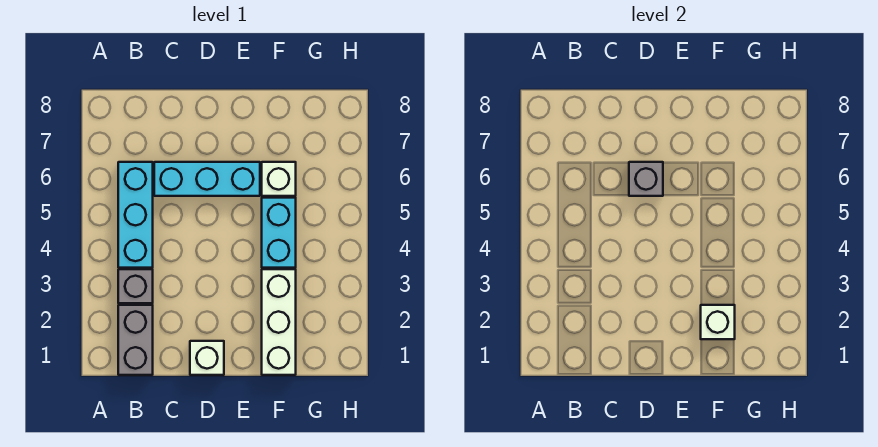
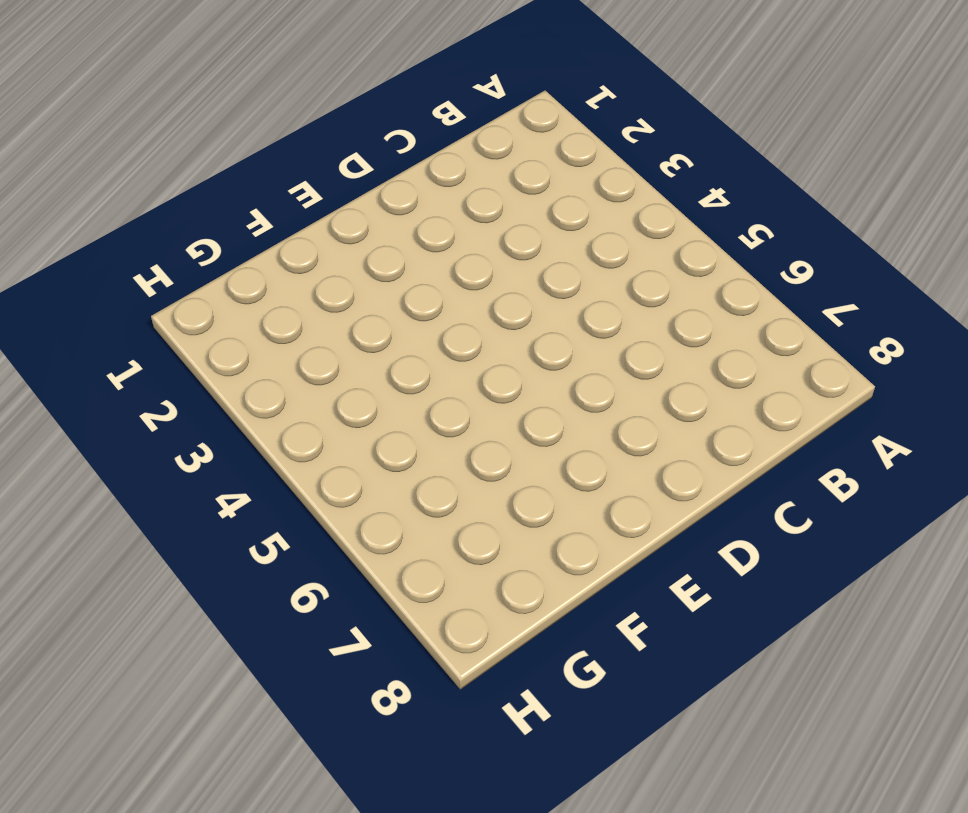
none -> grey brick B1:B2 level 1
none -> grey brick B3 level 1

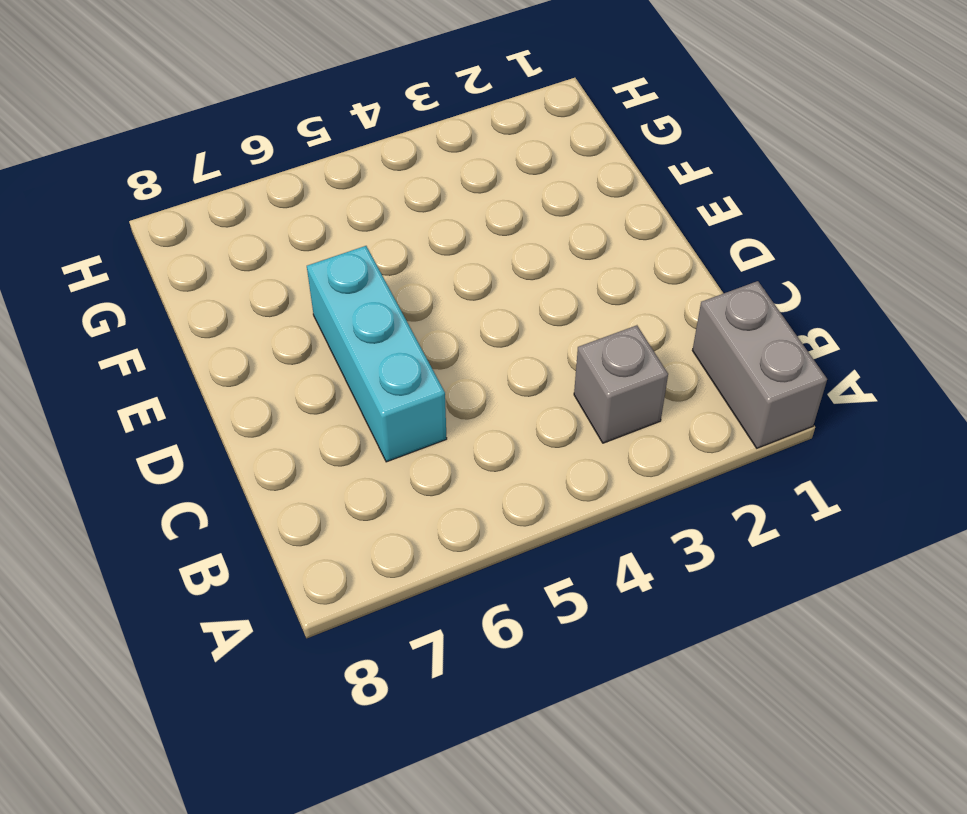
grey brick A1:B1 level 1 -> grey brick B1:B2 level 1
none -> cyan brick B4:B6 level 1
none -> white brick D1 level 1

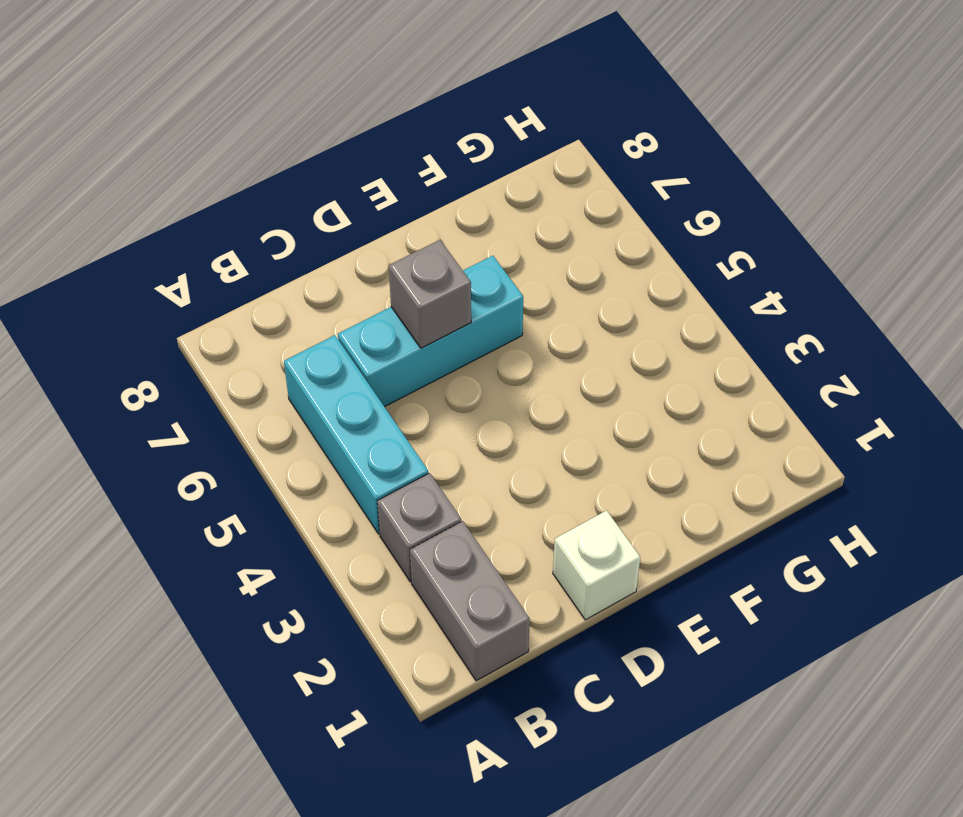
none -> white brick F1:F3 level 1
none -> cyan brick F4:F5 level 1

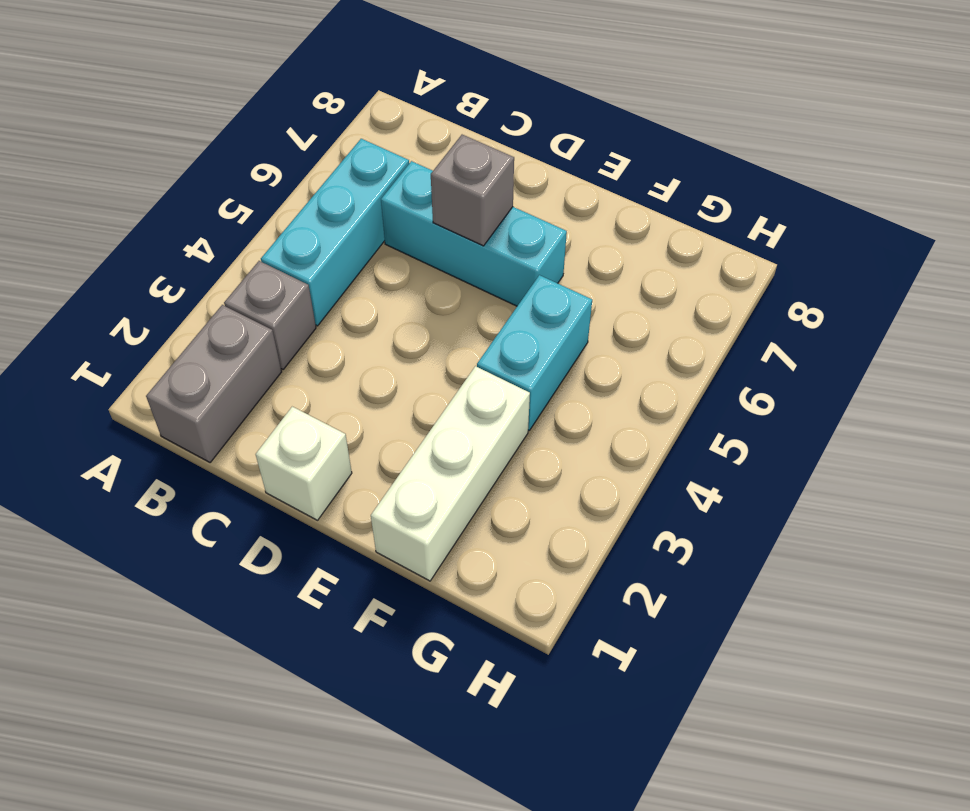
none -> white brick F6 level 1
none -> white brick F2 level 2

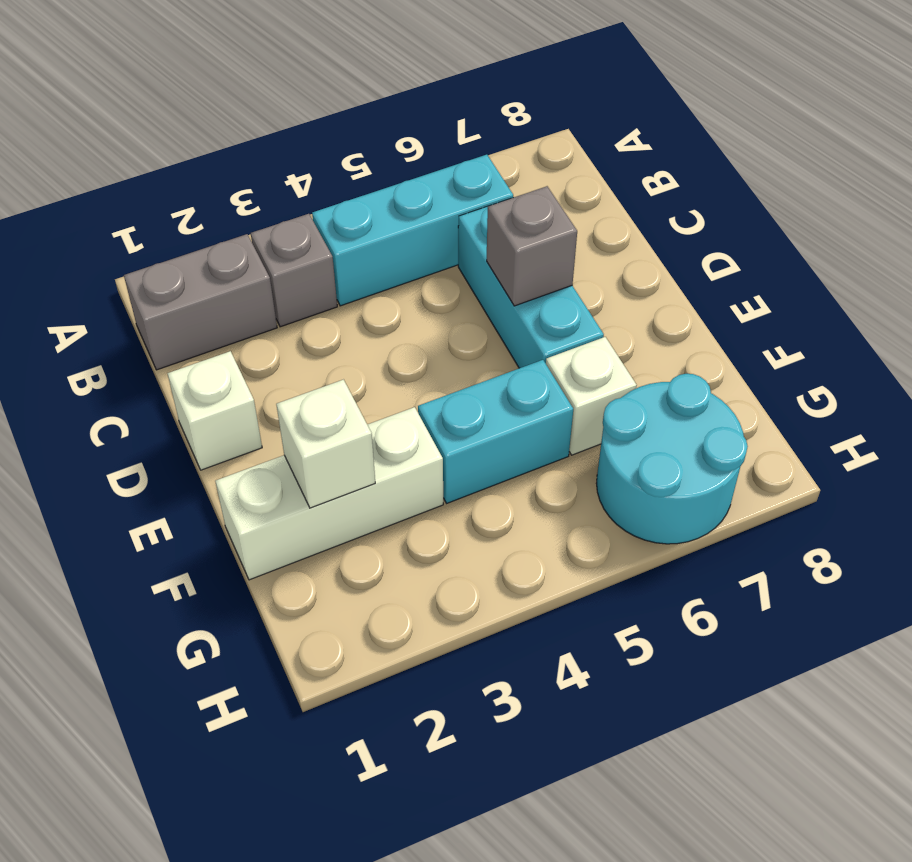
cyan round brick G6:H7 level 1 -> none

